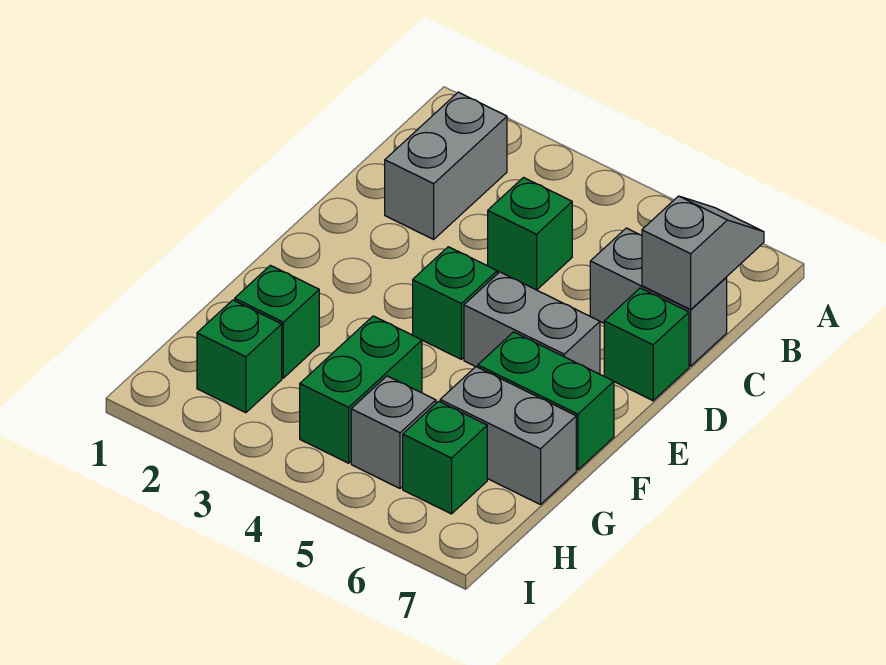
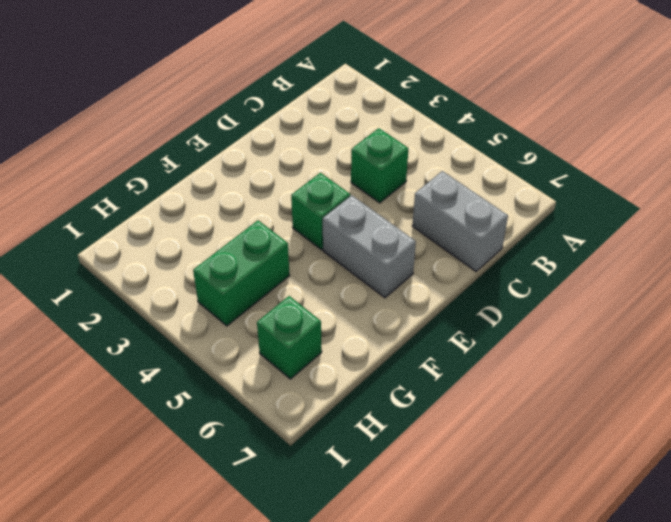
none -> grey brick B2:C2 level 1
none -> green brick D7 level 1
none -> green brick F6:F7 level 1

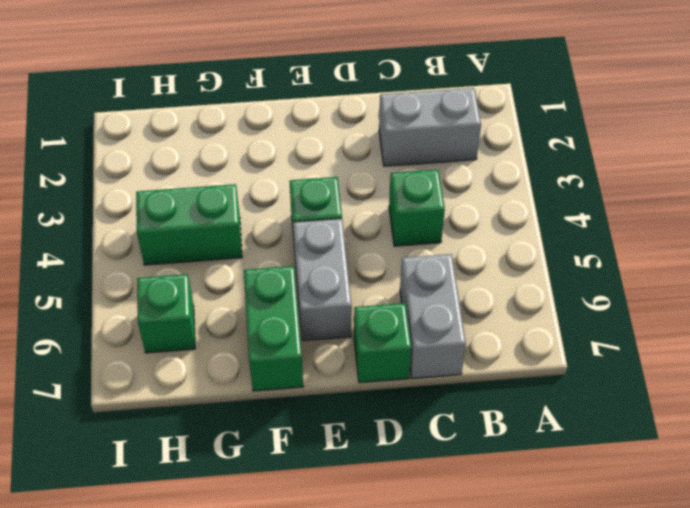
none -> green brick G2 level 1
none -> grey brick G6:G7 level 1
none -> green brick H2 level 1

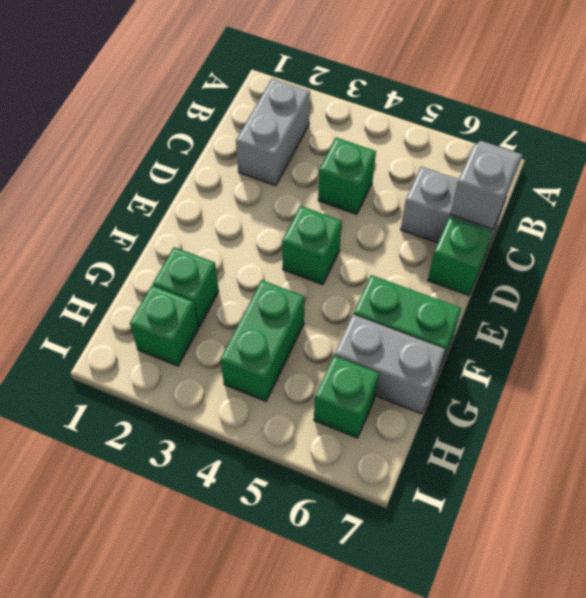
none -> grey brick E5:E6 level 1
none -> grey brick H5 level 1

